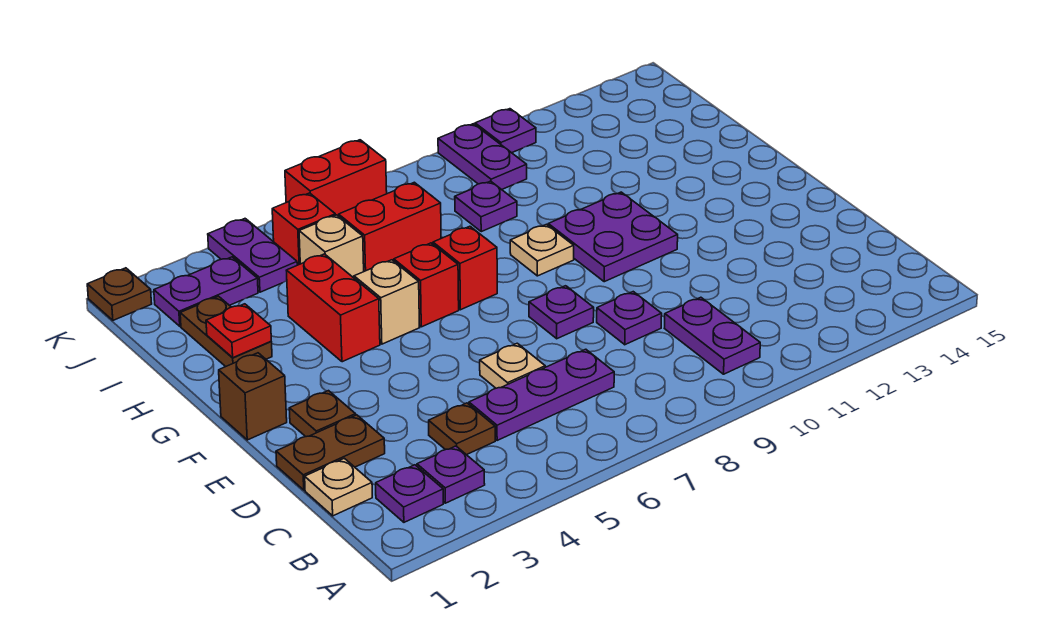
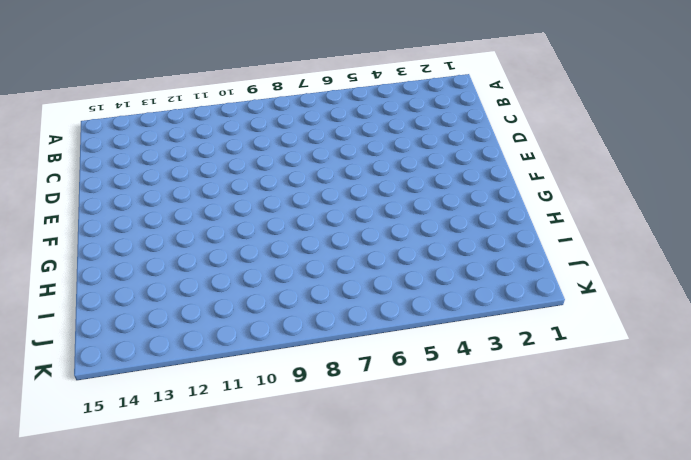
none -> purple plate B2 level 1
none -> purple plate B3 level 1
none -> purple plate B10:C10 level 1
none -> tan plate C1 level 1

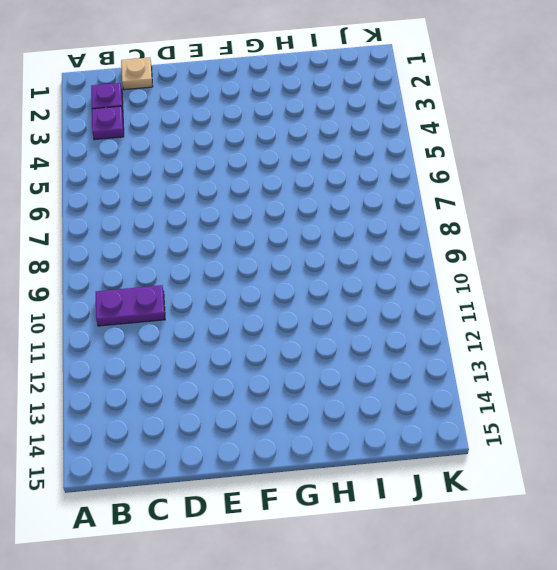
none -> brown plate C4 level 1
none -> purple plate C5:C7 level 1
none -> brown plate D1:D2 level 1
none -> tan plate D6 level 1

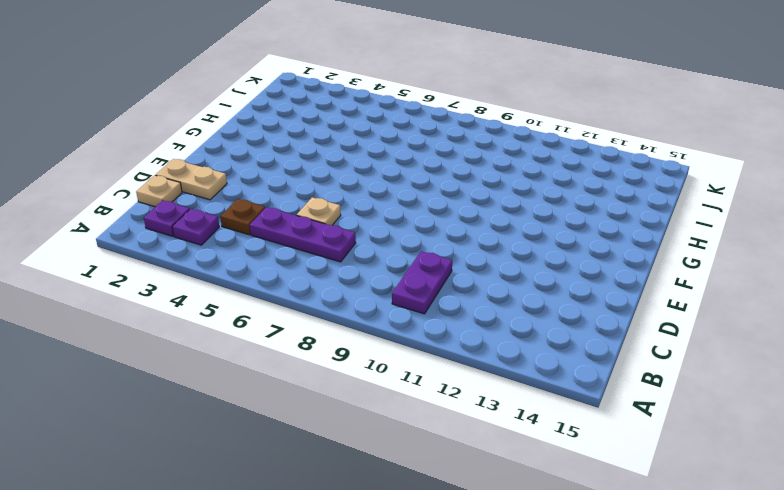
tan plate D1:D2 level 1 -> brown plate D1:D2 level 1
none -> purple plate D9 level 1
none -> brown plate E2 level 1
none -> purple plate E8 level 1
none -> brown brick F1 level 1

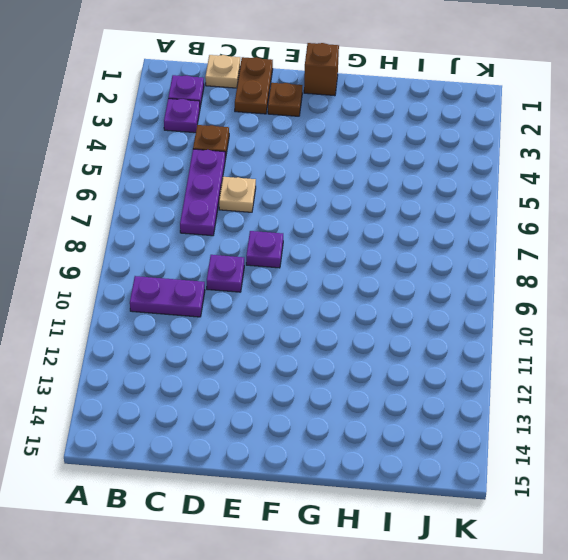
none -> purple plate F10:G11 level 1
none -> red brick G4:H4 level 1
none -> tan brick G5 level 1
none -> red brick G6 level 1

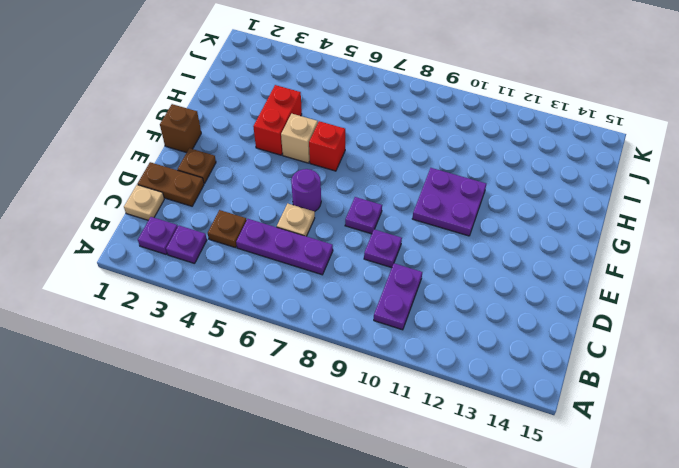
purple round brick E6 level 1 -> none
none -> red brick G7 level 1
none -> tan plate G9 level 1
none -> brown plate H2:I2 level 1
none -> tan brick I5 level 1

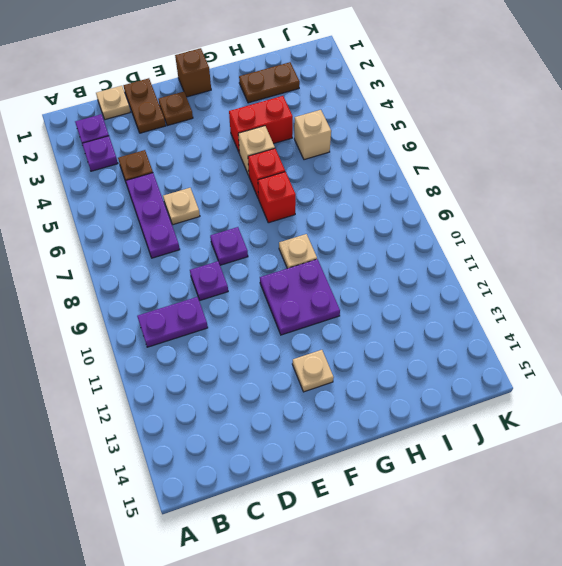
tan plate F13 level 1 -> none
none -> red brick I6:I7 level 1
none -> purple plate I9 level 1
none -> purple plate J2:J3 level 1
none -> purple plate J4:K4 level 1

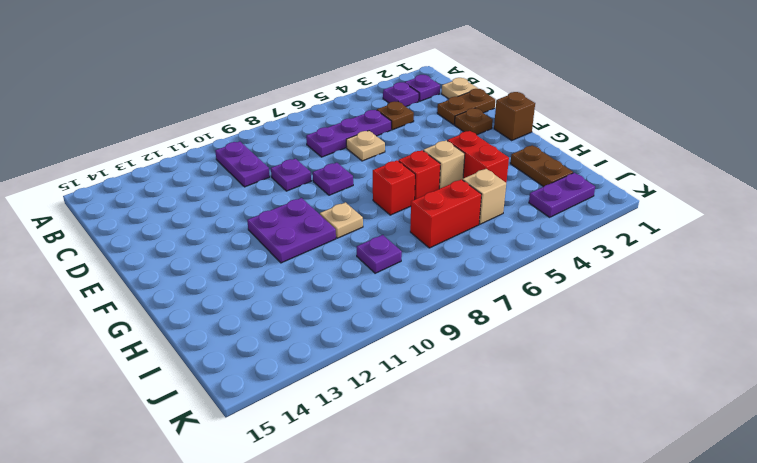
none -> purple plate J4:K4 level 1
none -> red brick J5 level 1
none -> purple plate J10:K10 level 1
none -> brown plate K1 level 1

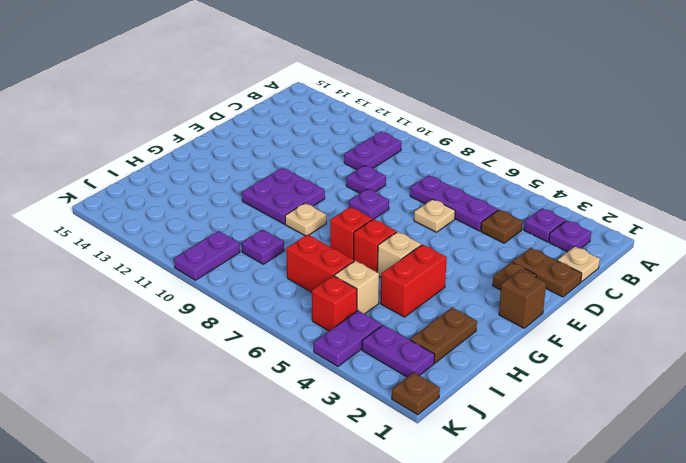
none -> red brick K6:K7 level 1
none -> purple plate K11 level 1
none -> red plate H2 level 2

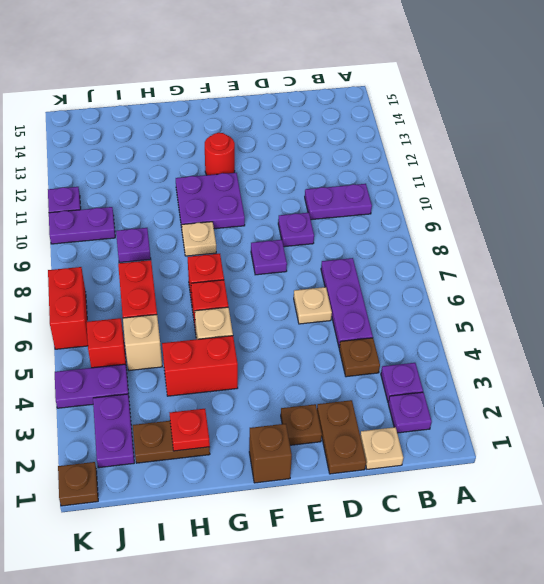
red round brick F12 level 1 -> none

